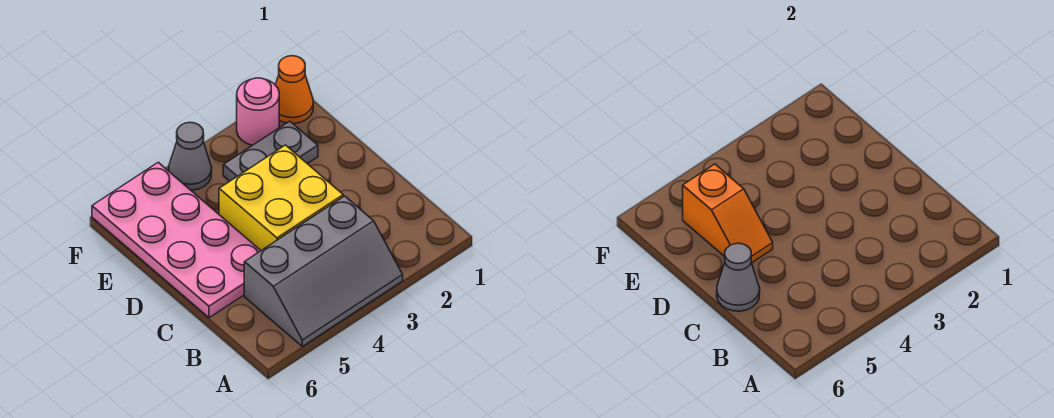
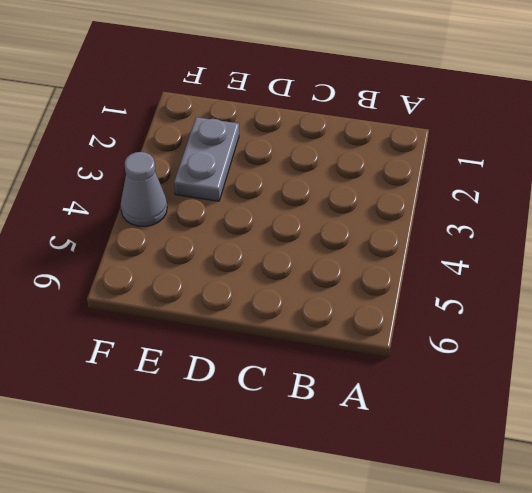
none -> grey slope A3:B5 level 1 top B
none -> yellow brick C3:D4 level 1

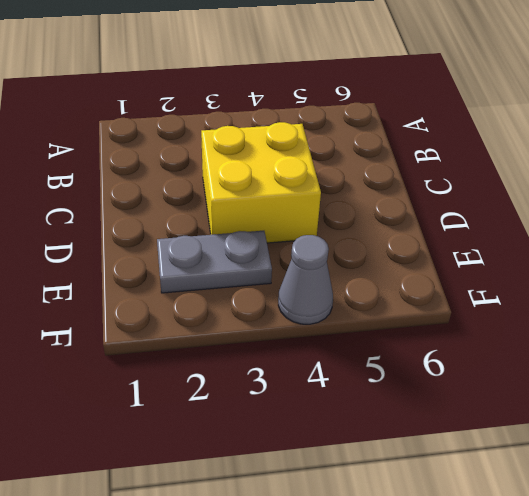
none -> grey slope A3:B5 level 1 top B
none -> pink plate C5:F6 level 1

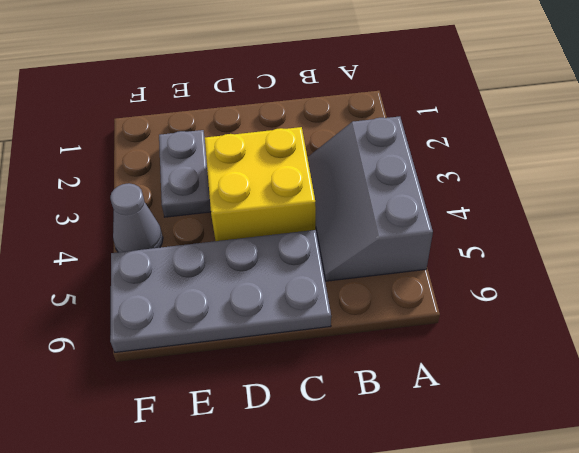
grey slope A3:B5 level 1 top A -> grey slope A3:B5 level 1 top B
grey plate C5:F6 level 1 -> pink plate C5:F6 level 1
none -> orange cone F1 level 1
none -> pink round brick F2 level 1

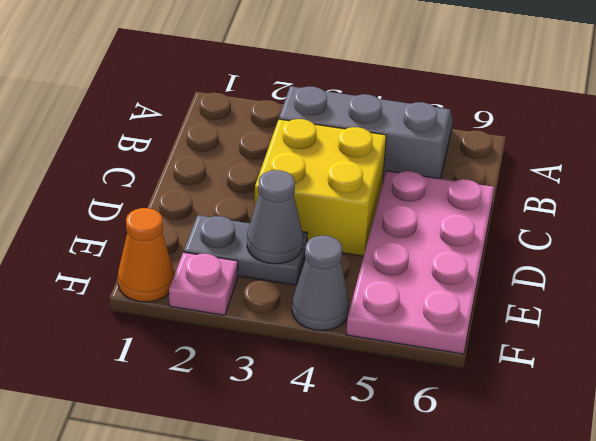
grey cone E3 level 2 -> grey cone C6 level 2
pink plate F2 level 1 -> pink round brick F2 level 1
none -> orange slope D5:E5 level 2 top E

